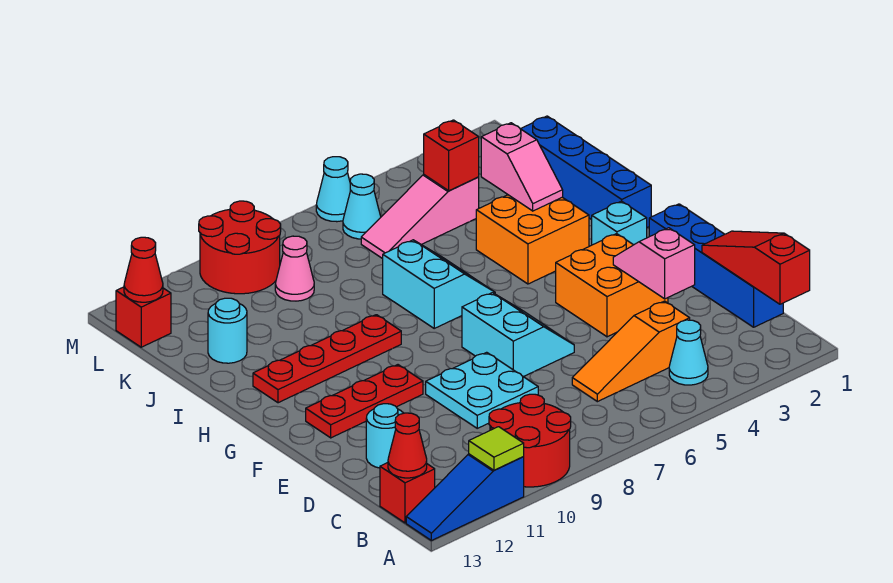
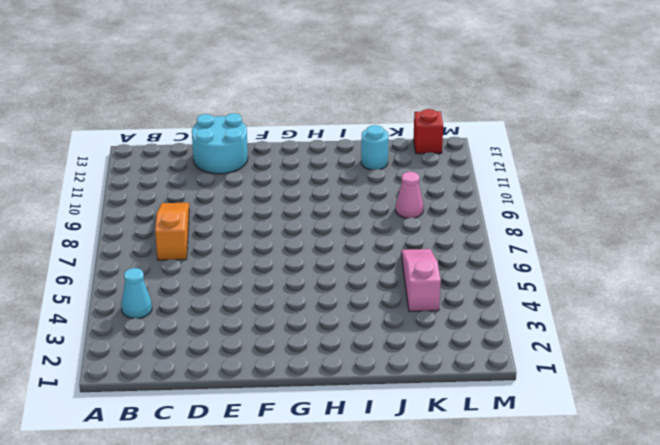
orange slope C7:C9 level 1 top 7 -> orange slope C4:C6 level 1 top 4
cyan round brick D12:E13 level 1 -> cyan round brick D12 level 1
none -> red round brick A9:B10 level 1
none -> blue slope A11:A13 level 1 top 11
none -> red brick B13 level 1
none -> blue brick C1:F1 level 1

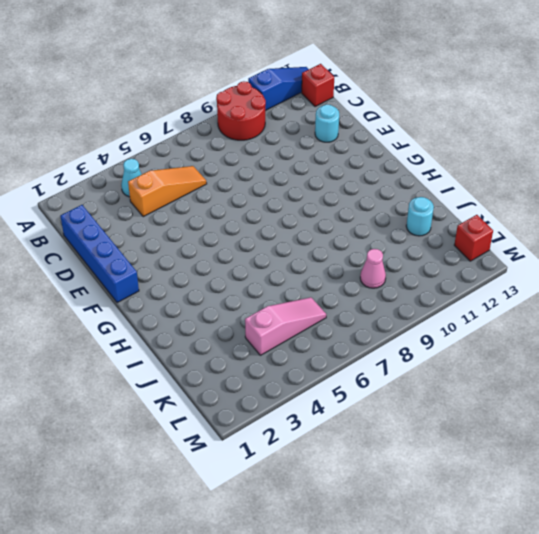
none -> cyan plate D8:E9 level 1
none -> orange brick E3:F4 level 1
none -> cyan slope E6:F7 level 1 top 7
none -> red plate F10:F12 level 1

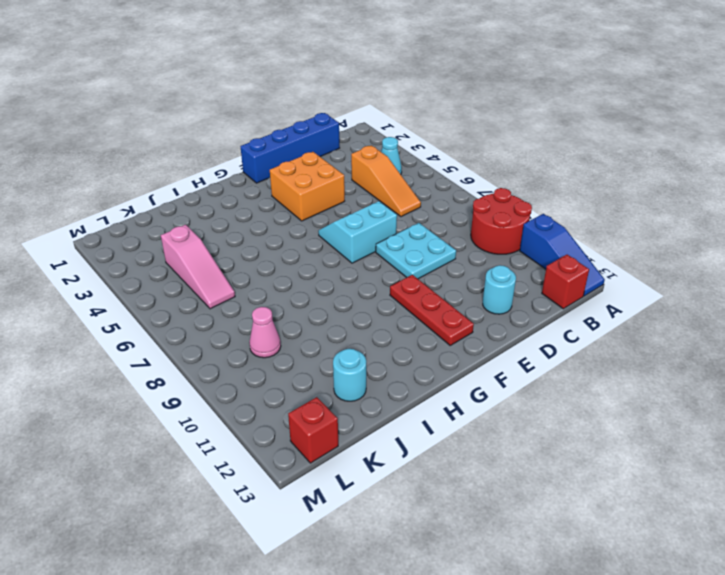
none -> cyan brick G2 level 1
none -> blue brick H1:K1 level 1
none -> orange brick H3:I4 level 1
none -> cyan slope H6:I7 level 1 top 7

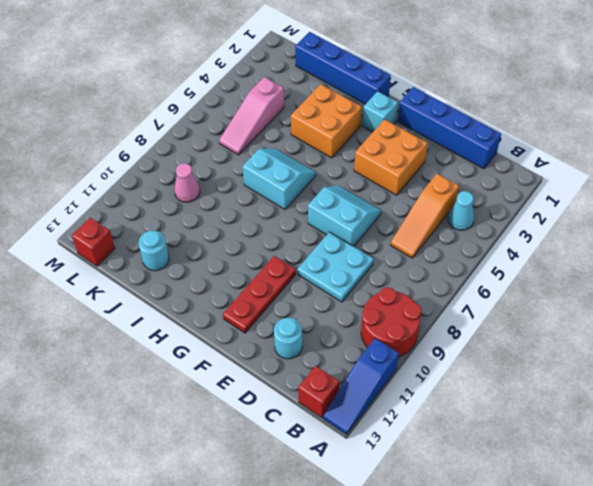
none -> red plate H9:H12 level 1
none -> cyan cone L6 level 1
none -> red round brick L9:M10 level 1
none -> cyan cone M6 level 1

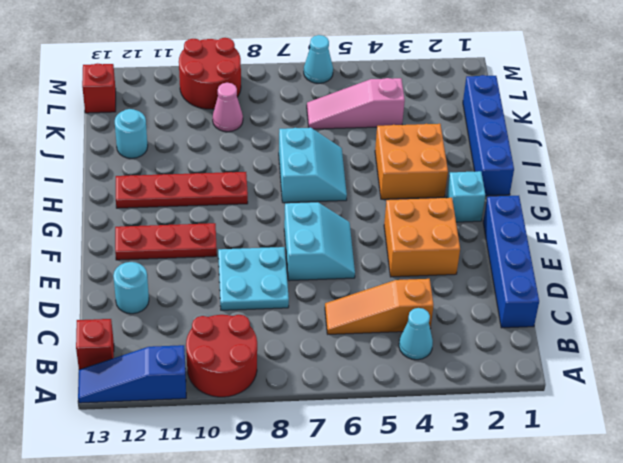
none -> cyan cone L6 level 1
none -> lime tile A11 level 2
none -> red slope B1:D1 level 2 top B
none -> red cone B13 level 2

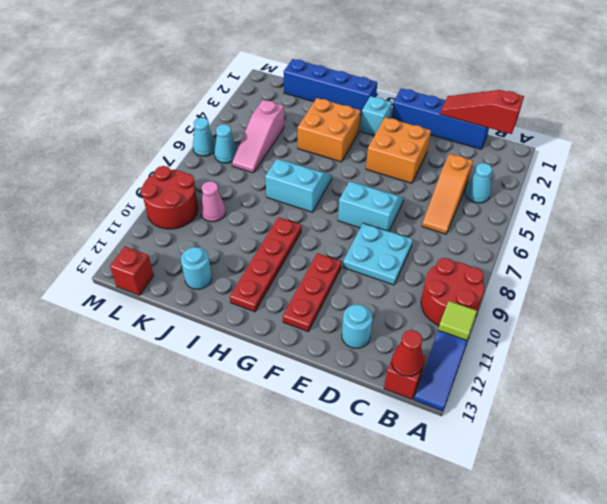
none -> pink slope D3:E3 level 2 top D
none -> pink slope I3:J3 level 2 top J
none -> red brick K4 level 2
none -> red cone L13 level 2

